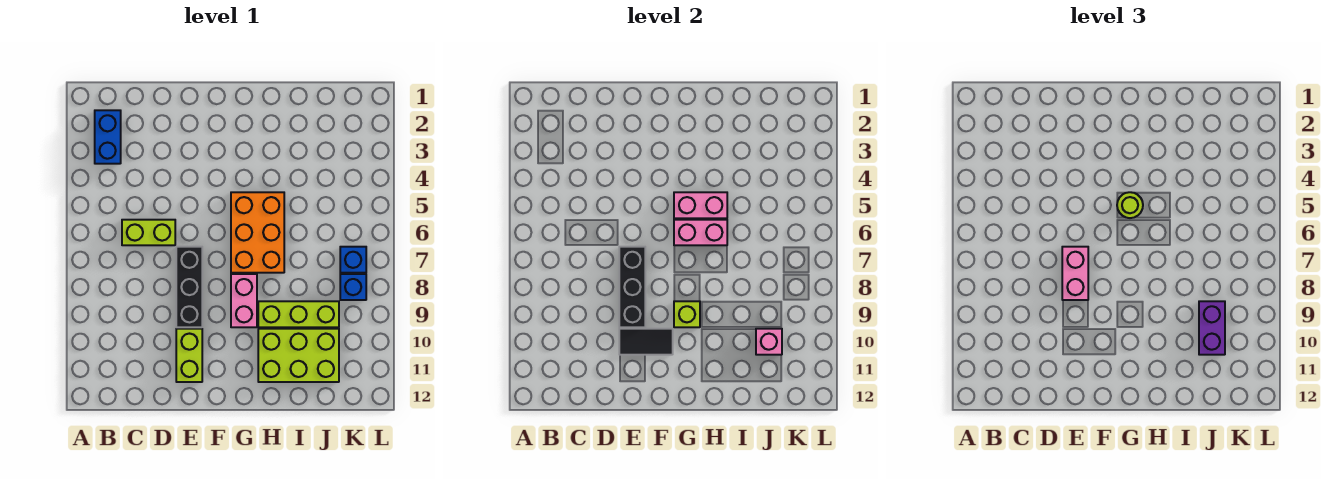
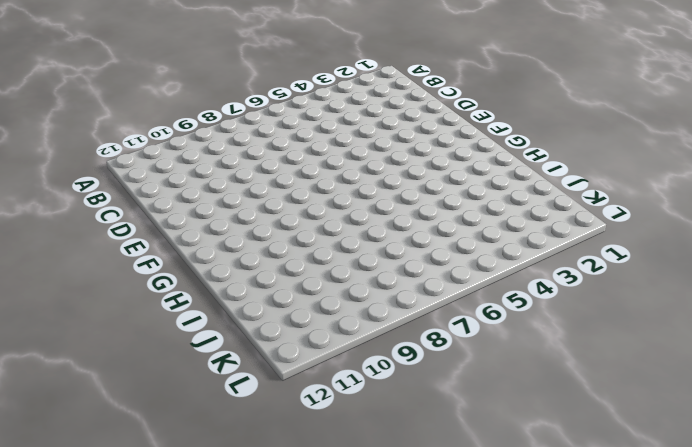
none -> blue brick B2:B3 level 1
none -> lime brick C6:D6 level 1
none -> black brick E7:E9 level 1

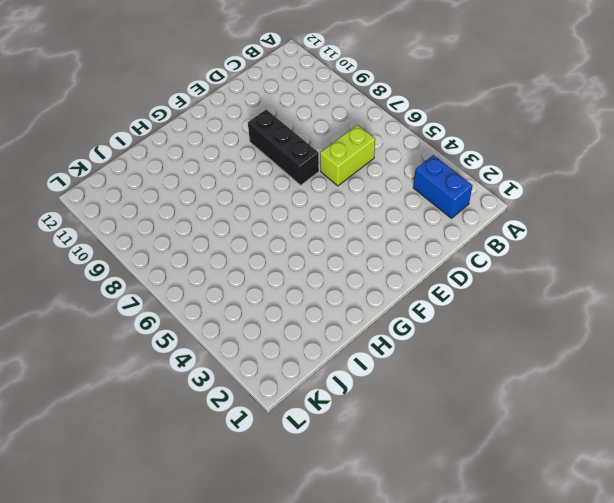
none -> lime brick E10:E11 level 1
none -> orange brick G5:H7 level 1
none -> pink brick G8:G9 level 1

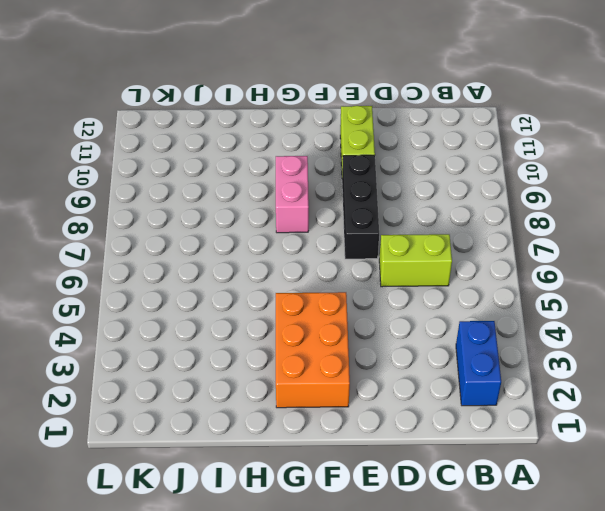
orange brick F2:G4 level 1 -> orange brick G5:H7 level 1
none -> lime brick H9:J9 level 1
none -> lime brick H10:J11 level 1
none -> blue brick K7 level 1

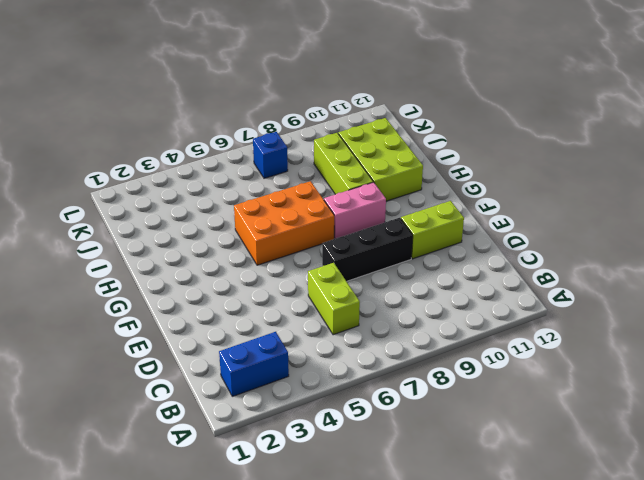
none -> blue brick K8 level 1
none -> black brick E7:E9 level 2
none -> black tile E10:F10 level 2

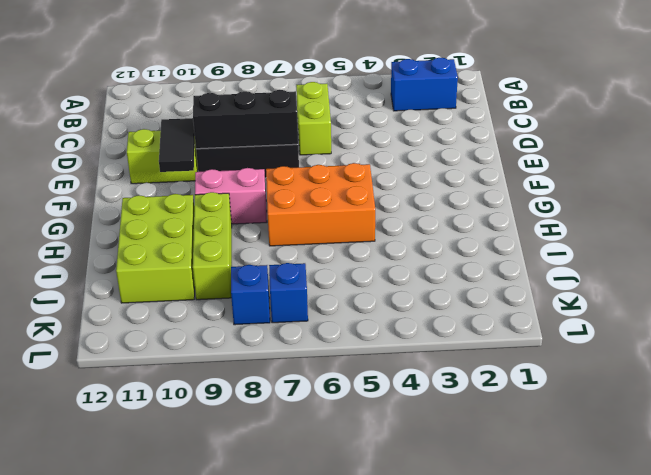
none -> pink brick G5:H5 level 2
none -> pink brick G6:H6 level 2
none -> lime brick G9 level 2

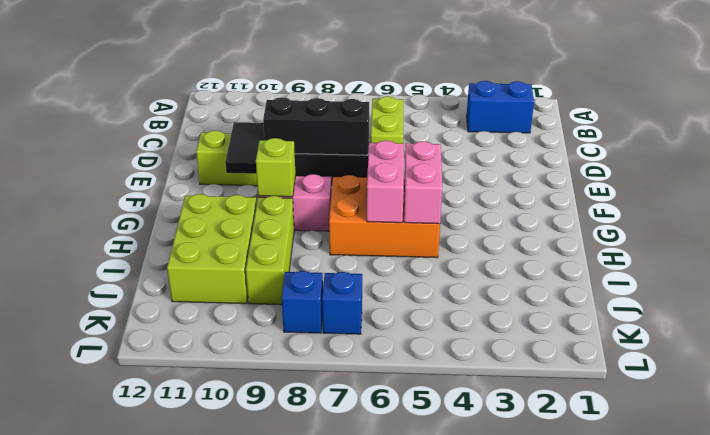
none -> pink brick J10 level 2
none -> pink brick E7:E8 level 3
none -> lime round brick G5 level 3

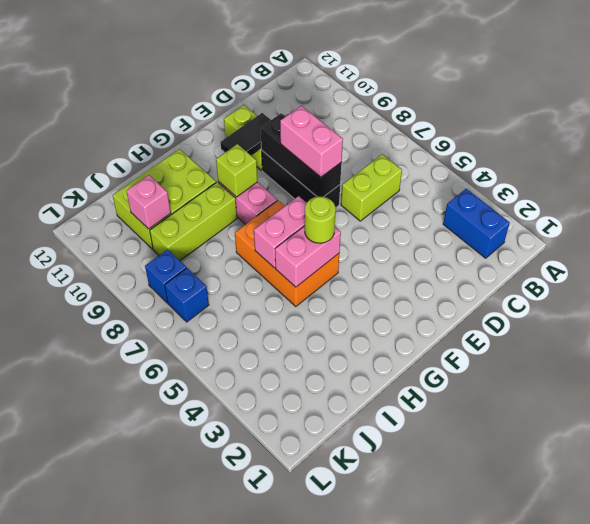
none -> purple brick J9:J10 level 3

